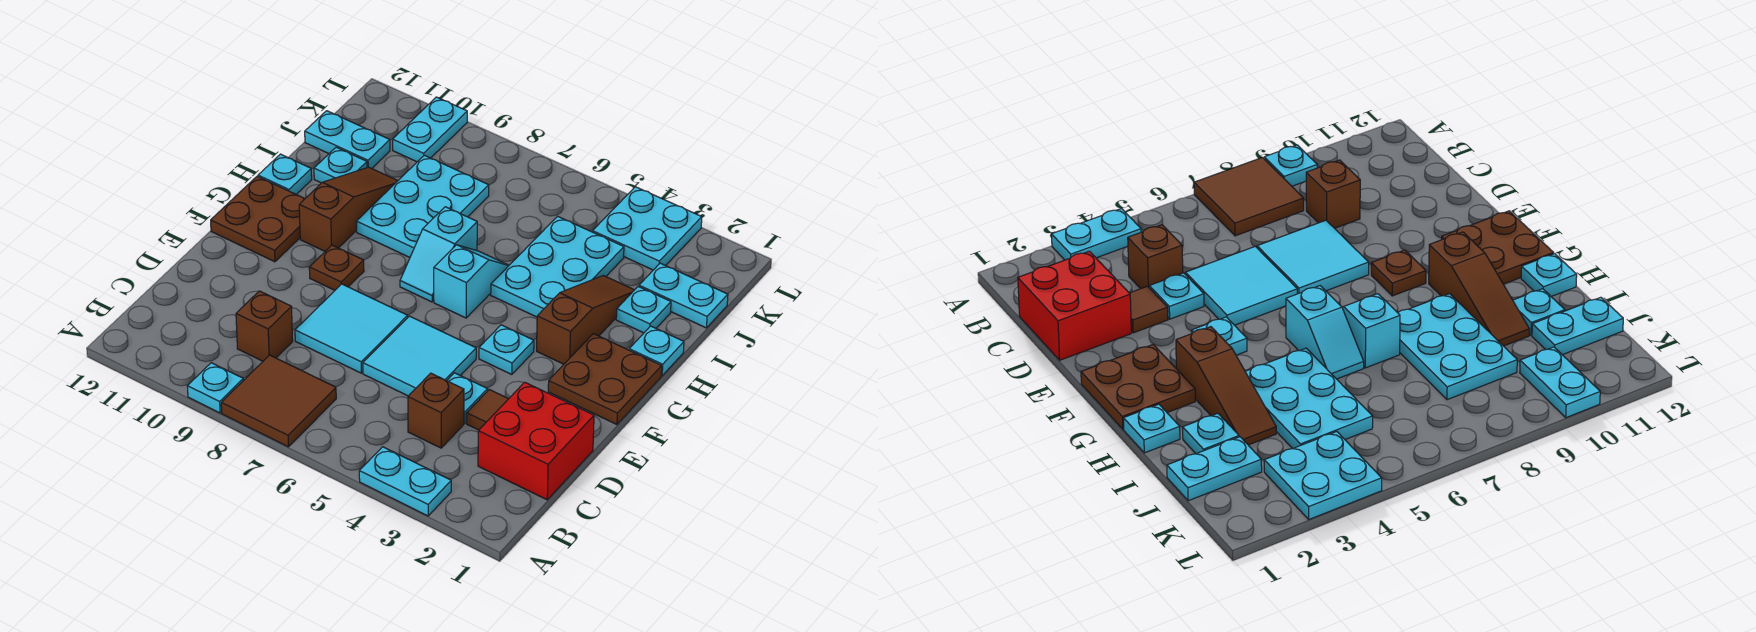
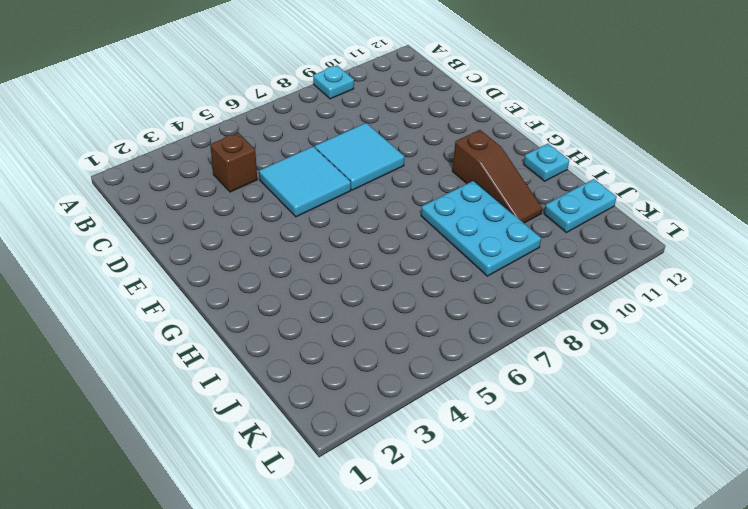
none -> cyan plate A3:A4 level 1
none -> brown tile A7:B8 level 1
none -> red brick C1:D2 level 1

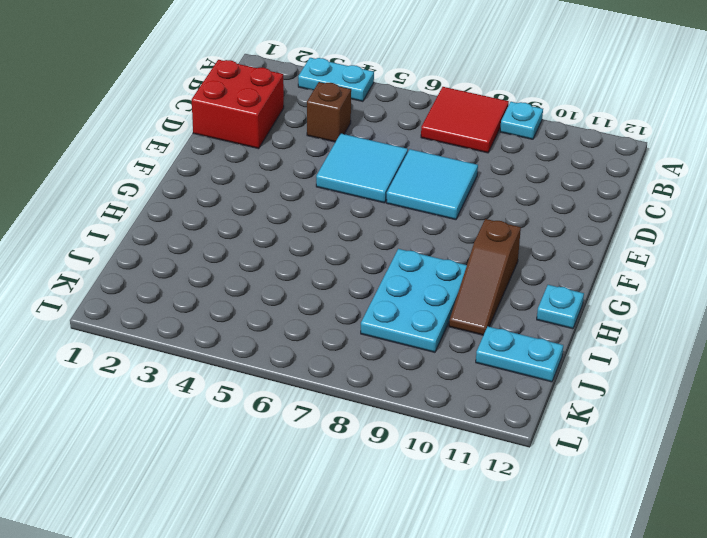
red tile A7:B8 level 1 -> brown tile A7:B8 level 1
none -> brown brick C9 level 1
none -> brown tile D3 level 1
none -> cyan plate D4 level 1

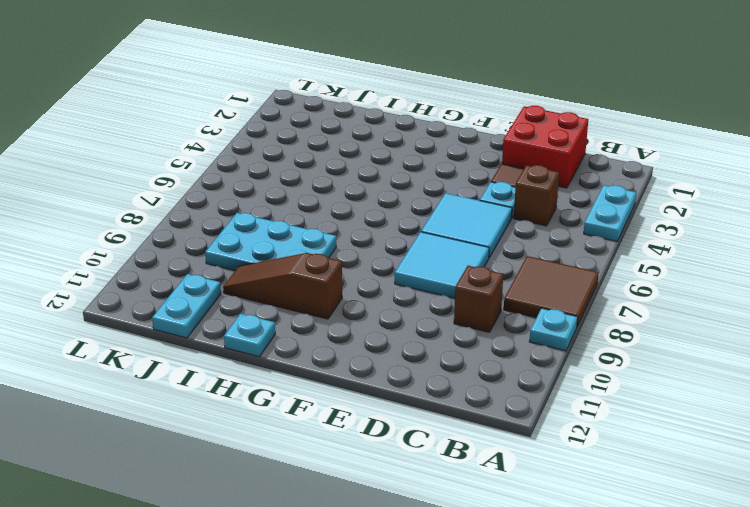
none -> brown plate F1:G2 level 1
none -> cyan plate F4 level 1
none -> brown plate F9 level 1

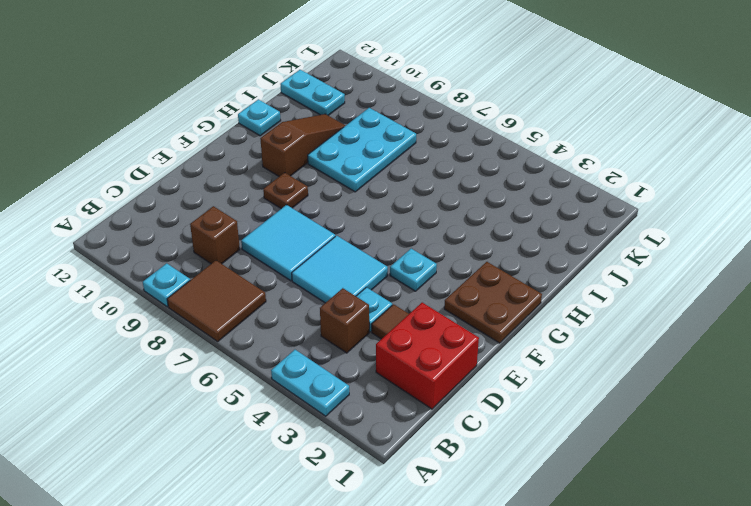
none -> brown plate F11:G12 level 1
none -> brown slope G3:I3 level 1 top G
none -> cyan slope G6:H6 level 1 top G

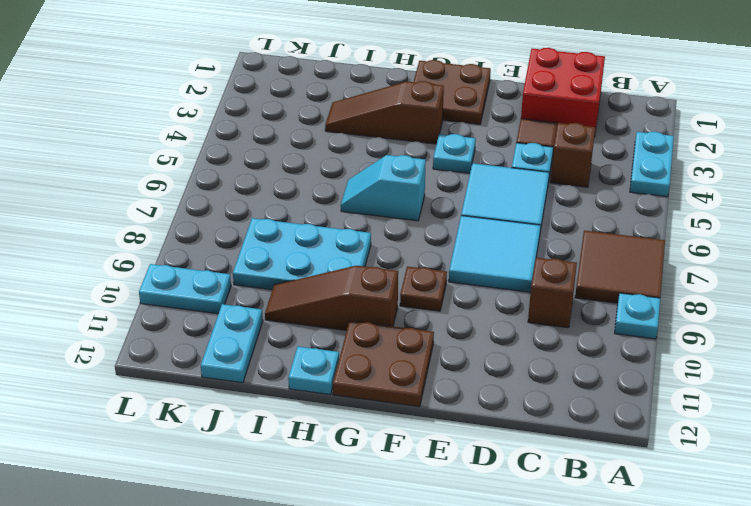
none -> cyan slope G7:H7 level 1 top H
none -> cyan plate H1 level 1
none -> cyan plate H4:J5 level 1

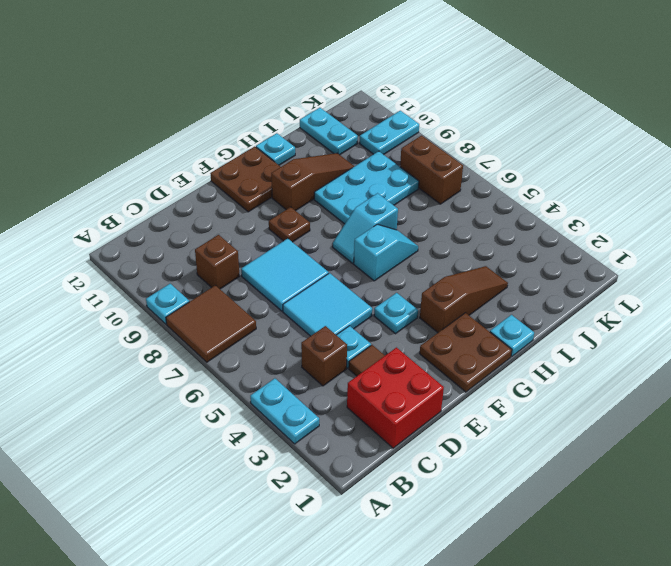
brown brick K7:K8 level 1 -> none
none -> cyan plate H4:J5 level 1
none -> cyan plate I2 level 1
none -> cyan plate I11 level 1

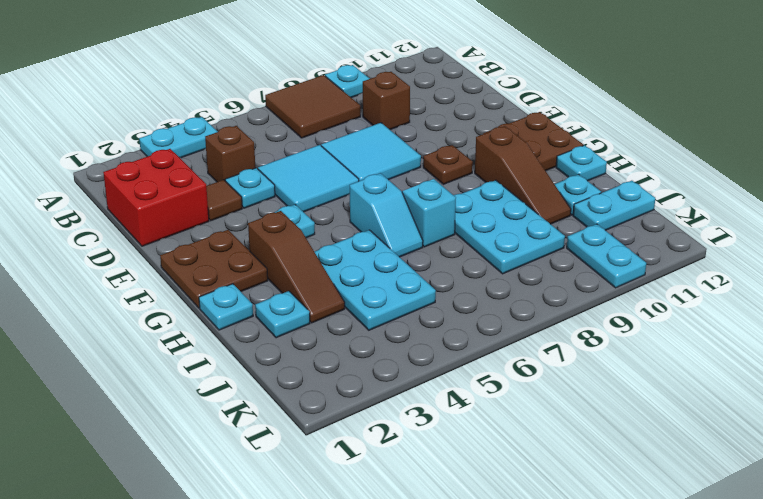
none -> cyan plate J1:J2 level 1
none -> cyan plate K3:L4 level 1

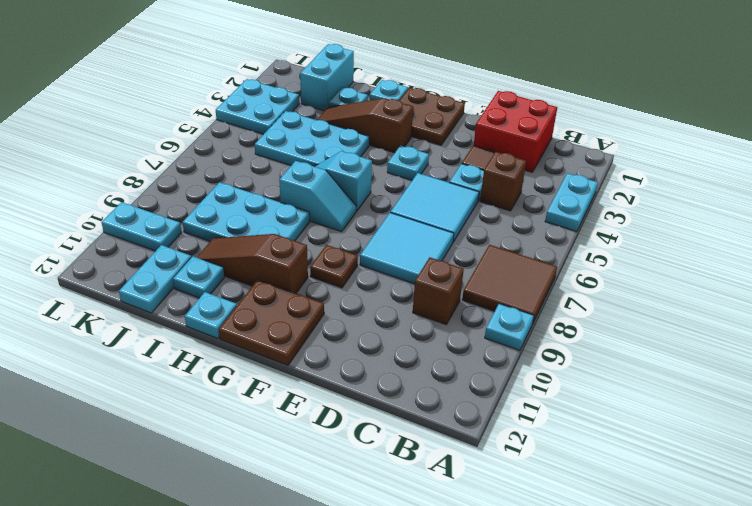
cyan brick J1:J2 level 1 -> cyan plate J1:J2 level 1

